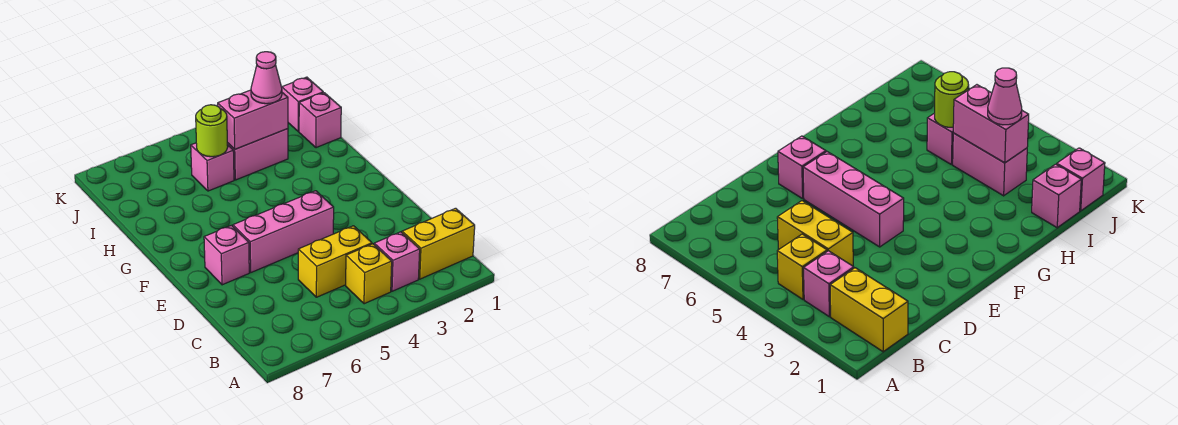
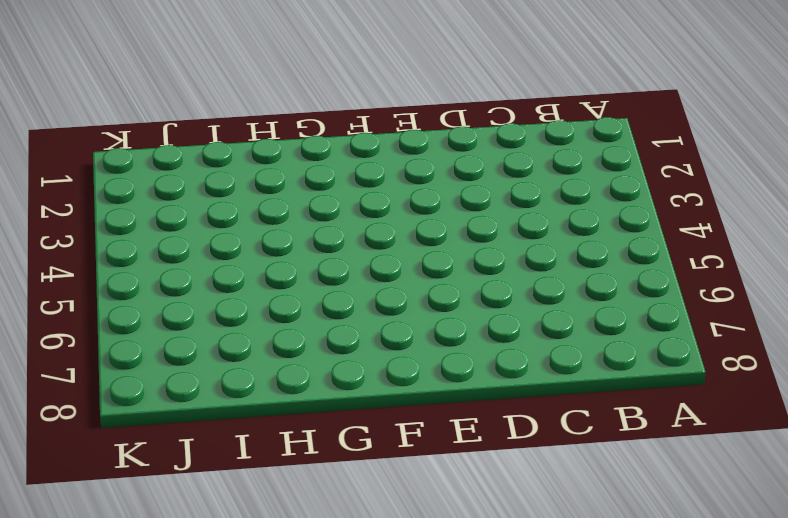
none -> yellow brick B1:B2 level 1
none -> pink brick B3 level 1
none -> yellow brick B4 level 1

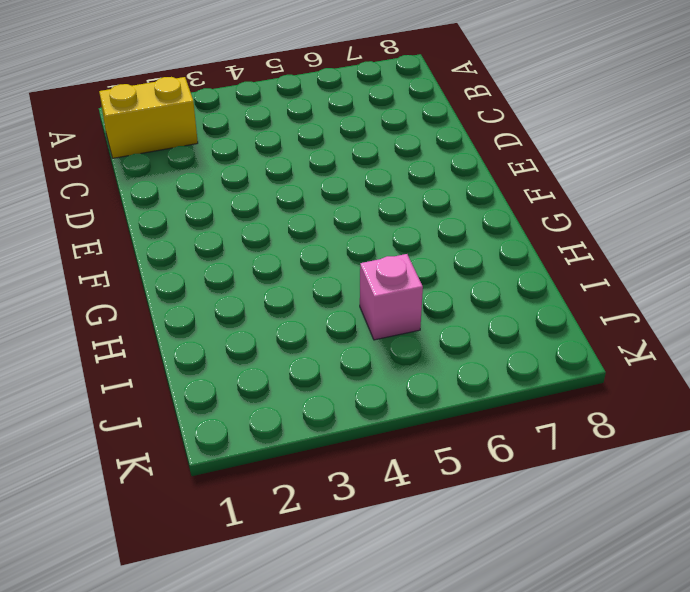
none -> pink brick B3 level 1
none -> yellow brick B4 level 1
none -> yellow brick C4:C5 level 1

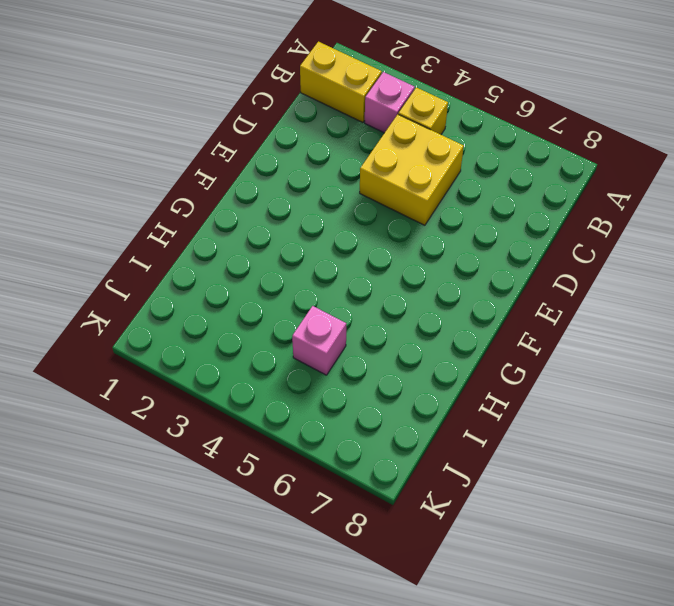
yellow brick C4:D5 level 1 -> yellow brick C4:C5 level 1
none -> pink brick E4:E6 level 1
none -> pink brick E7 level 1
none -> pink brick I1 level 1

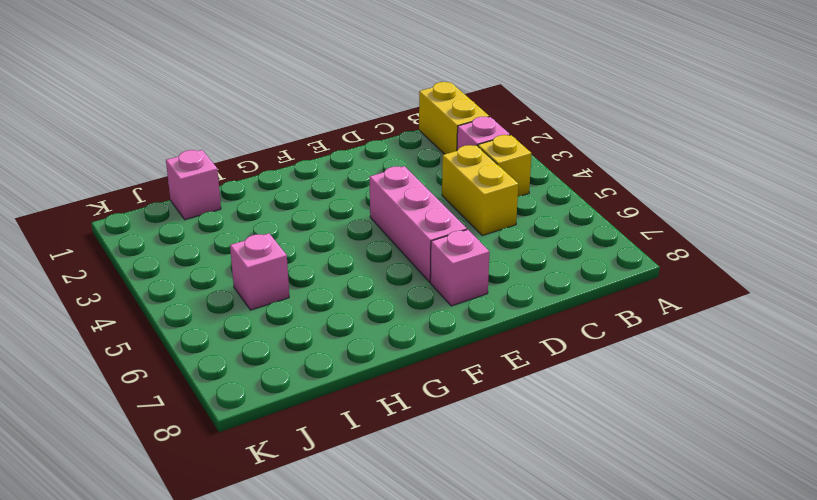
none -> pink brick I3:I4 level 1
none -> pink brick J1 level 1
none -> pink brick I3:I4 level 2

